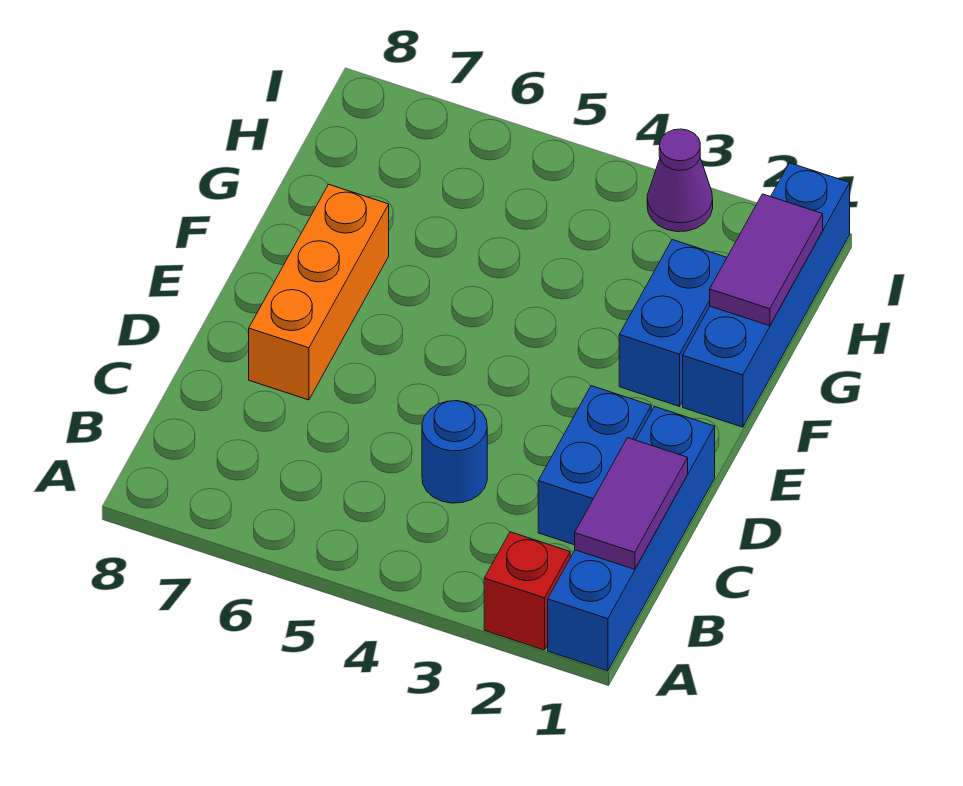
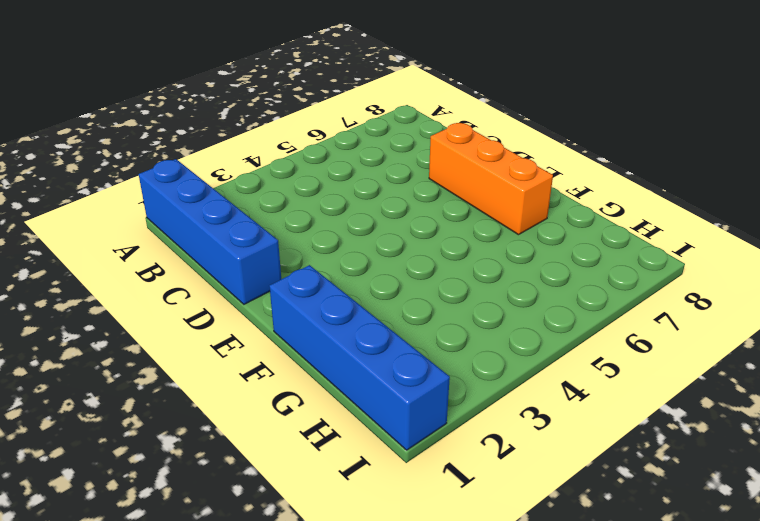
none -> red brick A2 level 1
none -> blue brick C2:D2 level 1

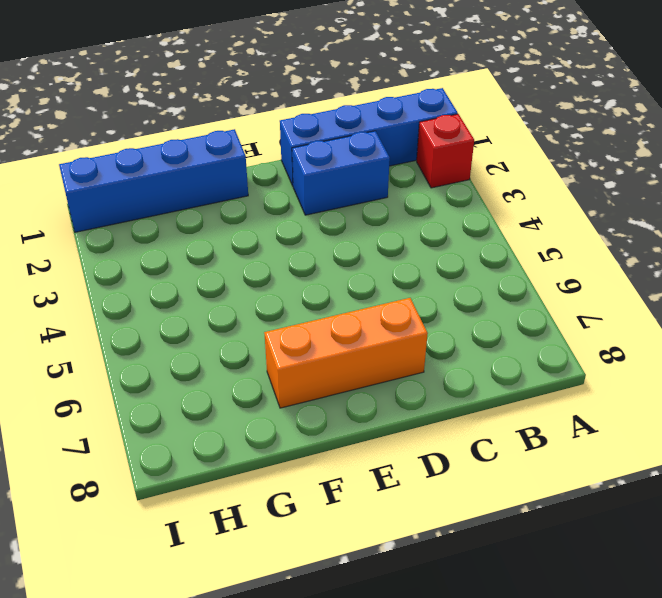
none -> blue round brick C4 level 1
none -> blue brick F2:G2 level 1

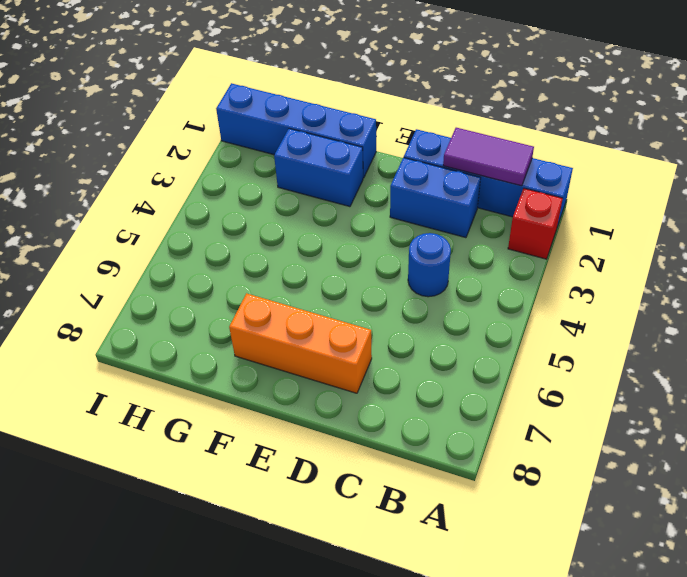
none -> purple cone I3 level 1
none -> purple tile G1:H1 level 2

